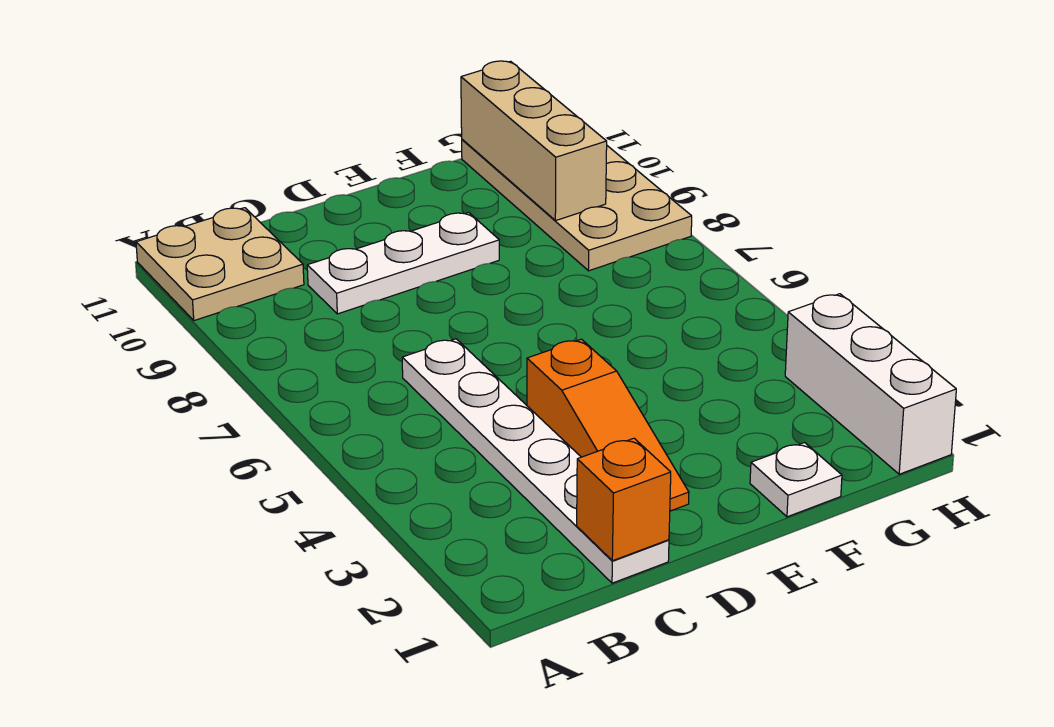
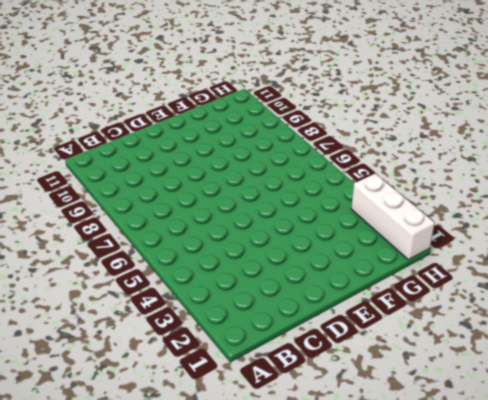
none -> tan plate A10:B11 level 1
none -> white plate C1:C6 level 1

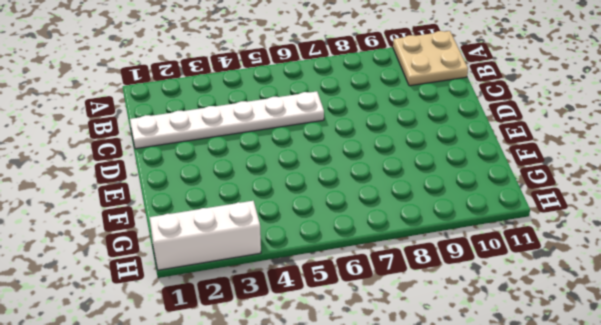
none -> white plate C9:E9 level 1
none -> orange slope D2:D4 level 1 top 4

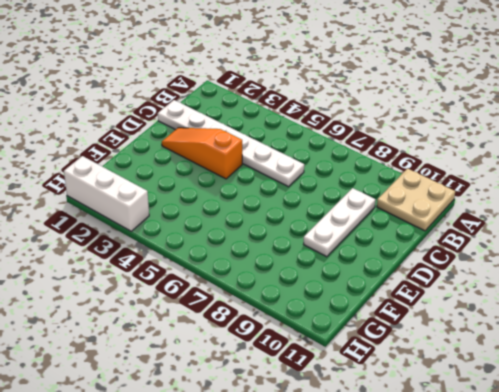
none -> white plate F1 level 1
none -> tan plate G8:H11 level 1

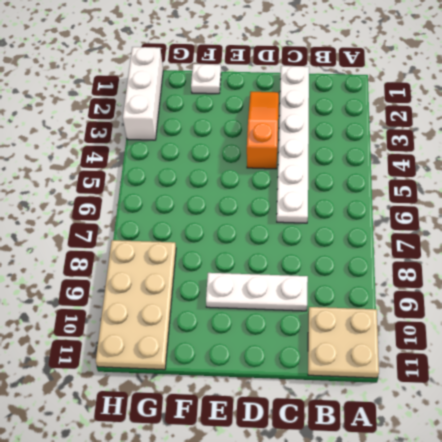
none -> orange brick C1 level 2
none -> tan brick G9:G11 level 2

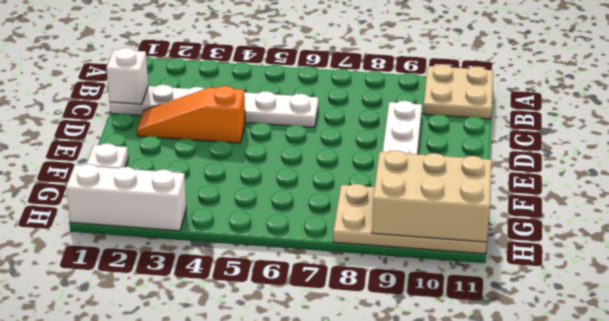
white brick C1 level 2 -> orange brick C1 level 2
tan brick G9:H11 level 2 -> tan brick G9:G11 level 2

